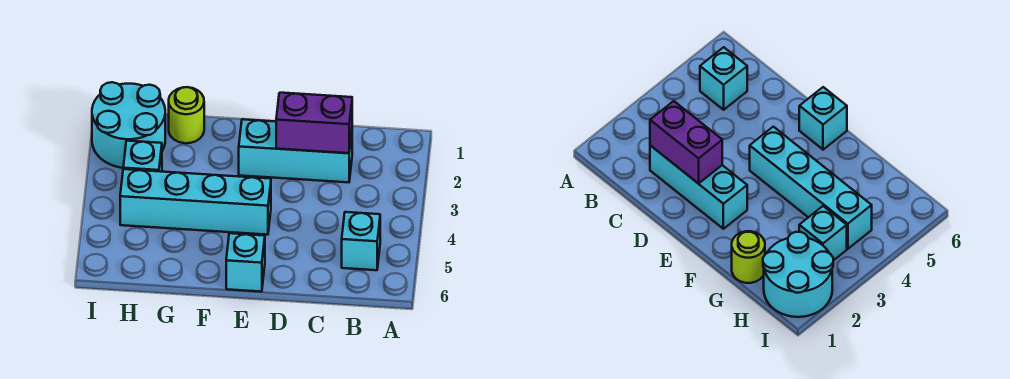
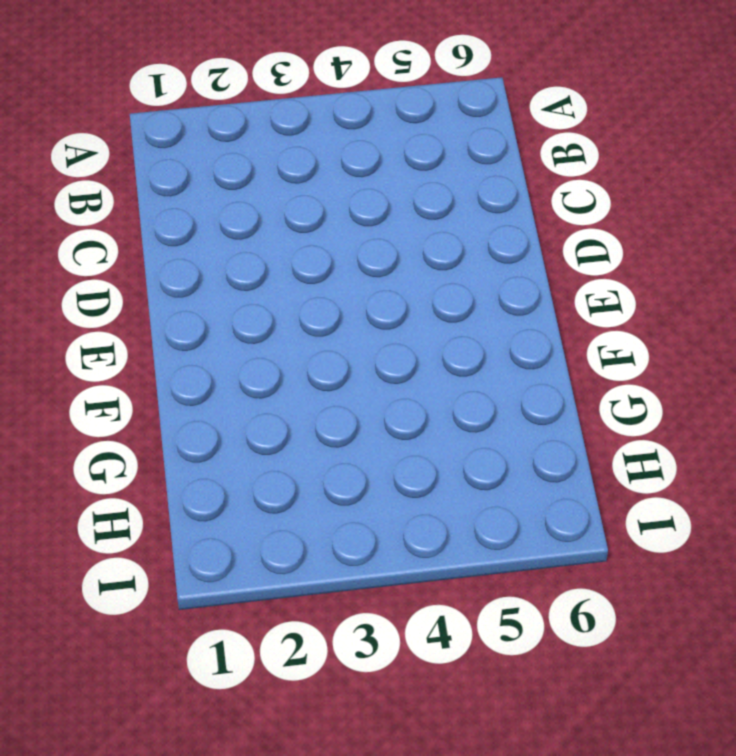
none -> cyan brick B5 level 1
none -> cyan brick C2:E2 level 1

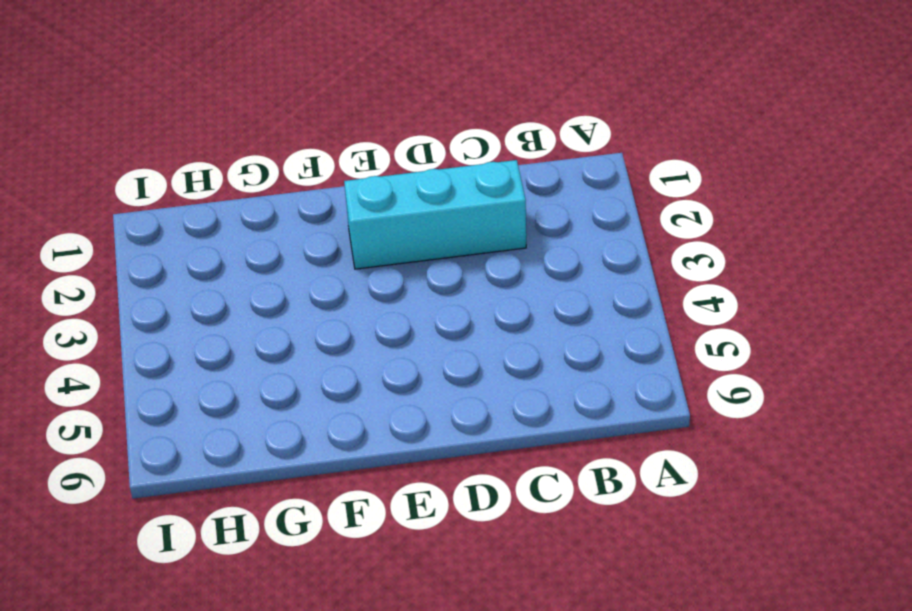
none -> cyan brick B5 level 1
none -> cyan brick E4:H4 level 1

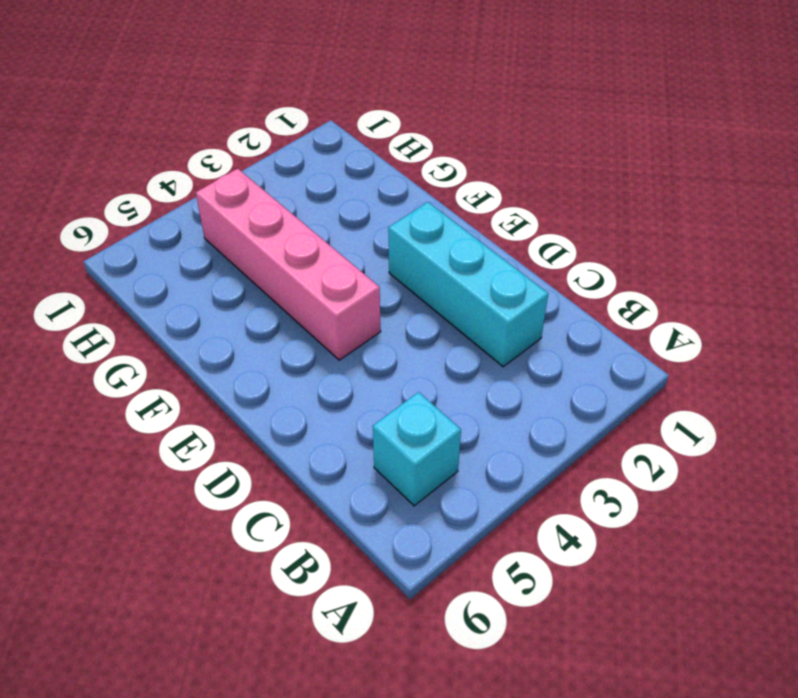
pink brick E4:H4 level 1 -> cyan brick E4:H4 level 1
none -> cyan brick E6 level 1
none -> lime round brick G1 level 1

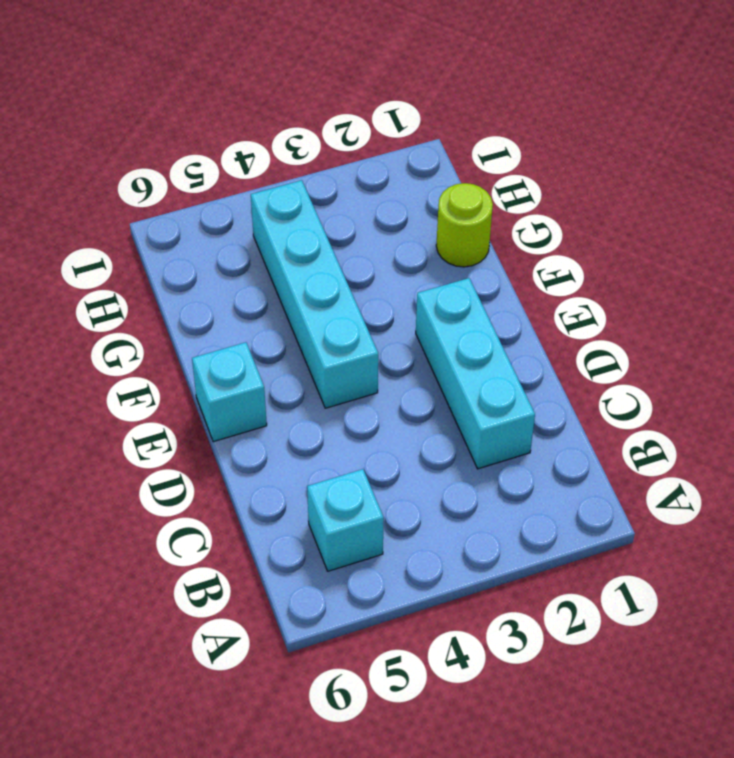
none -> cyan round brick H1:I2 level 1
none -> cyan brick H3 level 1

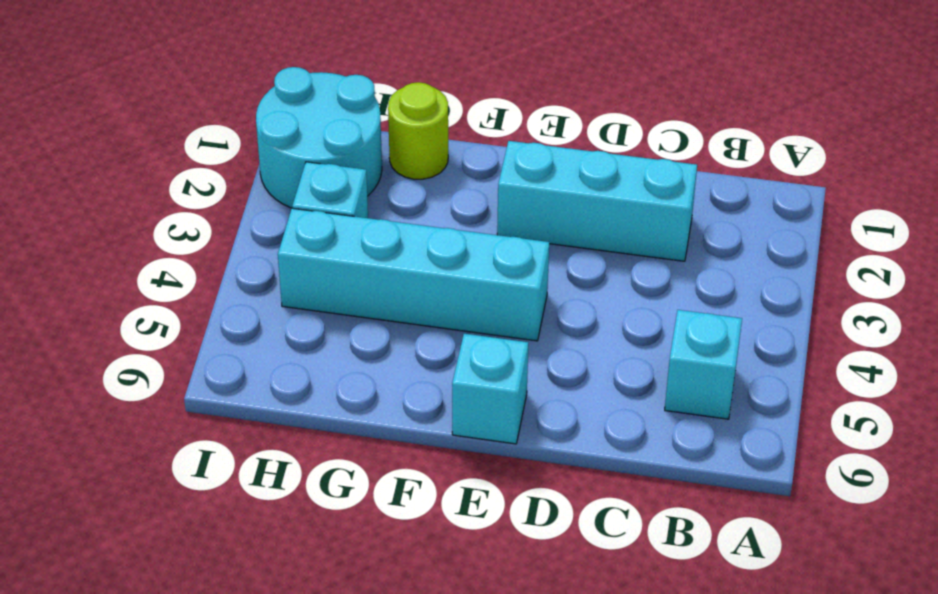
none -> purple brick C2:D2 level 2

